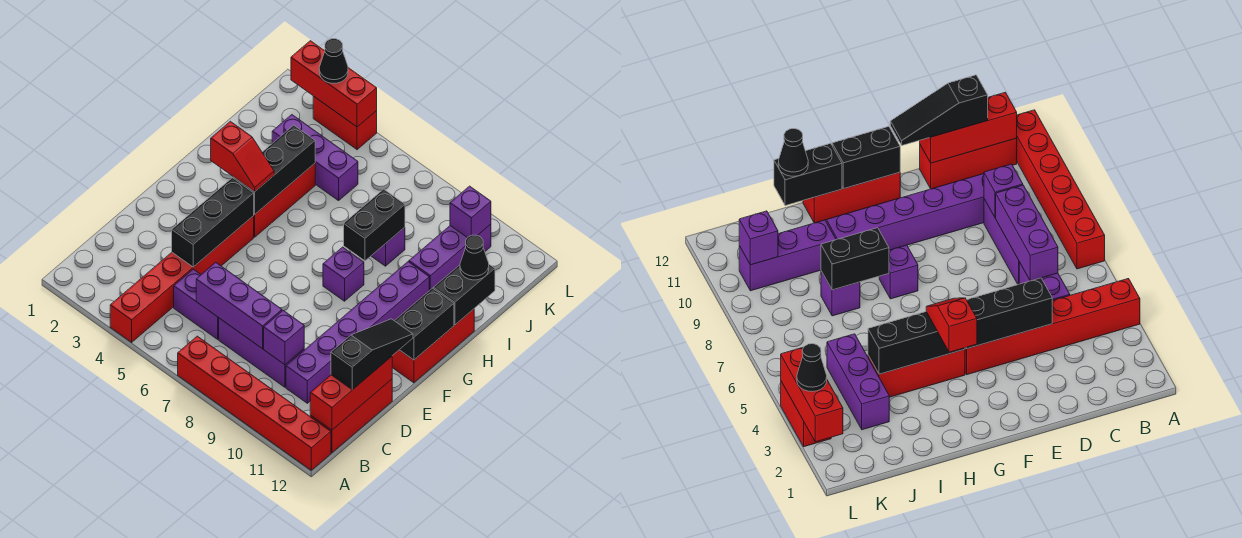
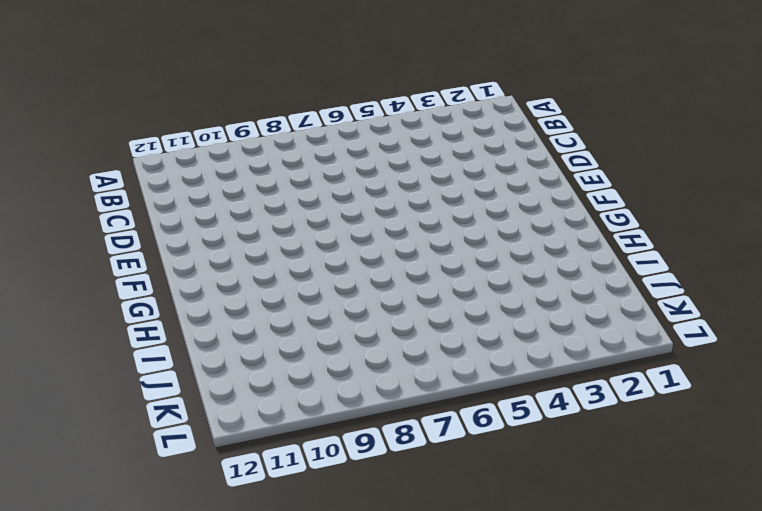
none -> red brick A4:F4 level 1
none -> red brick A7:A12 level 1
none -> red brick B12:D12 level 1

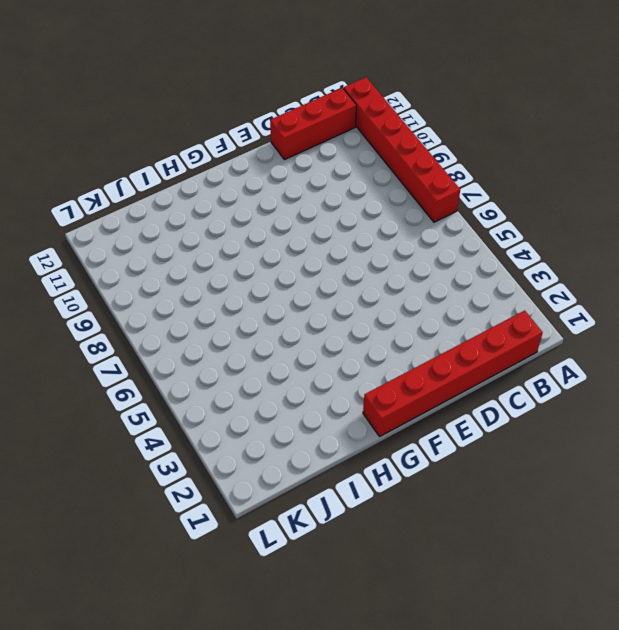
red brick B1:G1 level 1 -> red brick A4:F4 level 1
none -> purple brick C5:C6 level 1
none -> purple brick C7:C9 level 1
none -> purple brick C10:H10 level 1

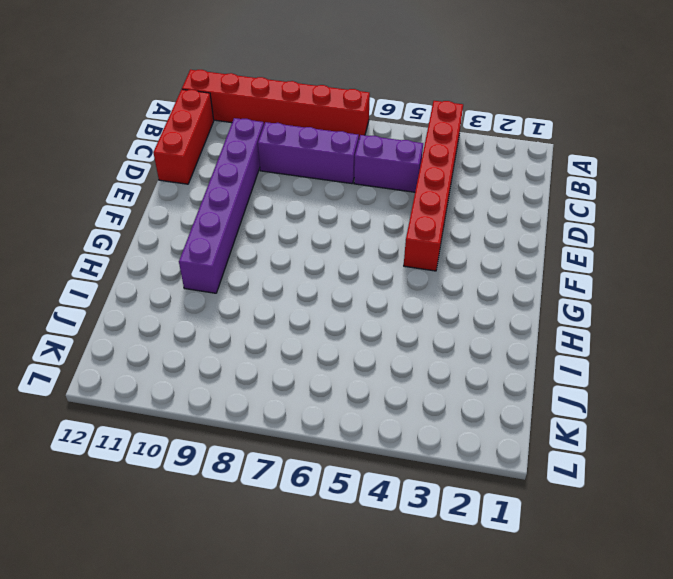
none -> red brick F12:H12 level 1
none -> red brick G4:I4 level 1
none -> purple brick G8 level 1

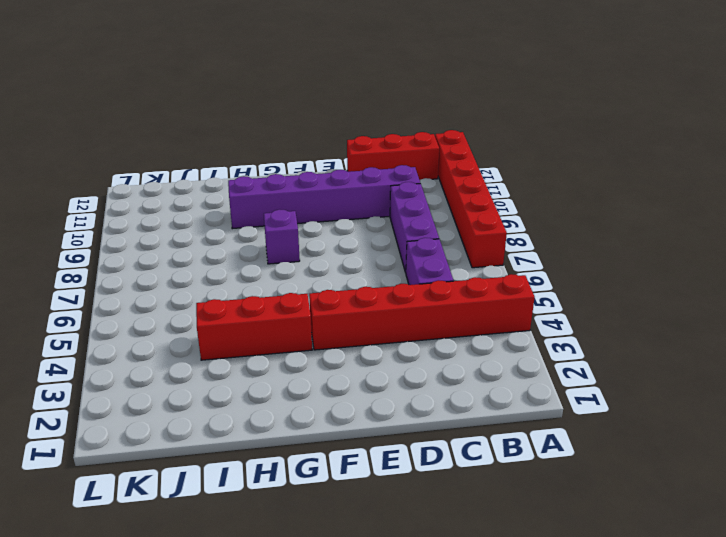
none -> red brick F12:H12 level 1
none -> purple brick I8 level 1
none -> purple brick I10:K10 level 1

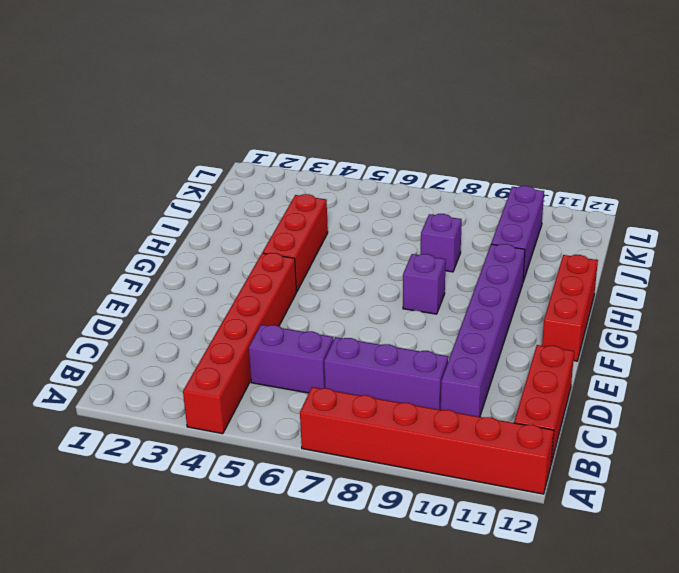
none -> purple brick J3:J5 level 1
none -> red brick L3:L4 level 1
none -> red brick B12:D12 level 2

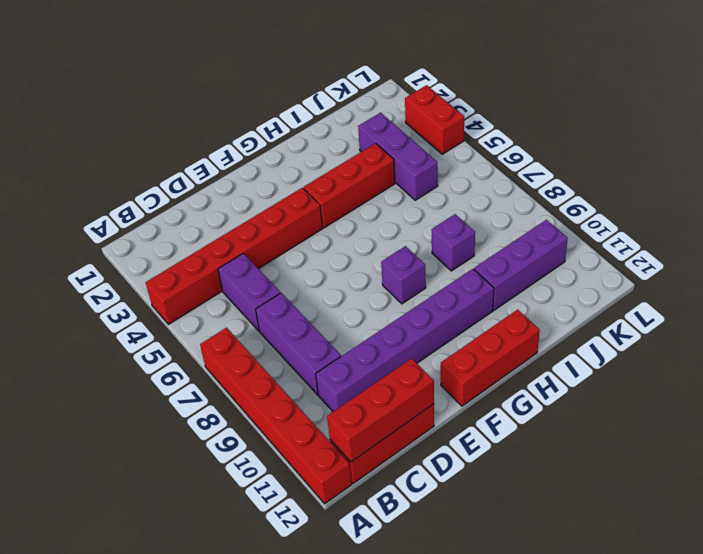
none -> purple brick C6:C8 level 2
none -> purple brick C9 level 2
none -> black brick D4:F4 level 2

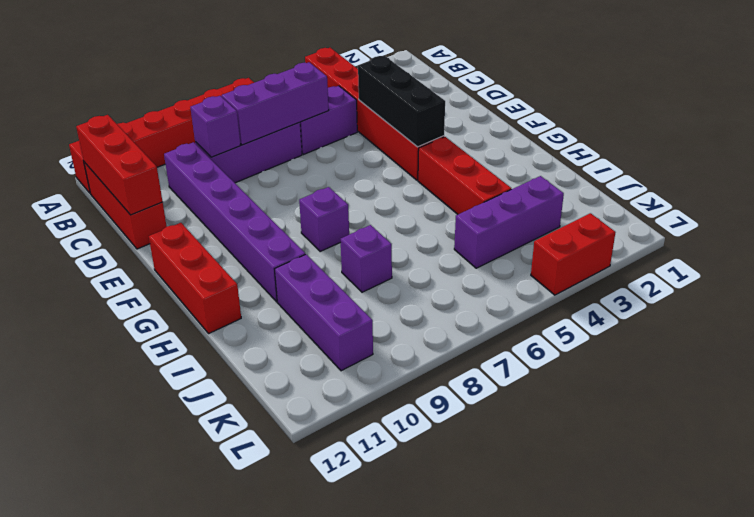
none -> black brick F12:G12 level 2
none -> black brick G4:I4 level 2
none -> black brick H8:I8 level 2

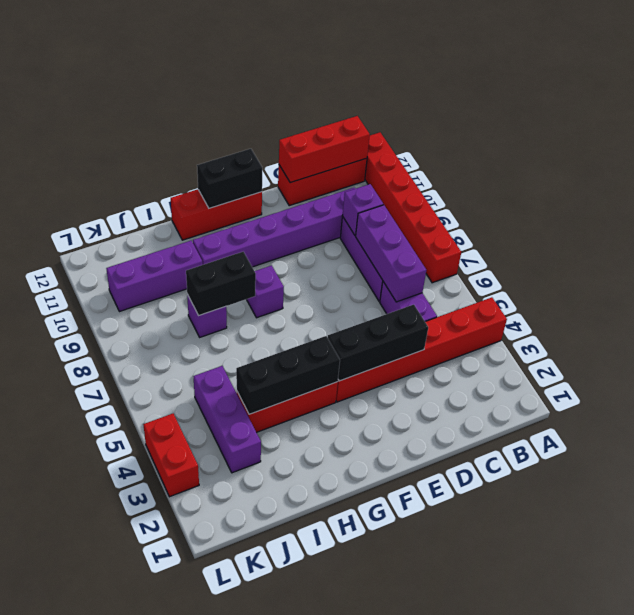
none -> black brick H12:I12 level 2
none -> purple brick K10 level 2
none -> red brick L2:L4 level 2

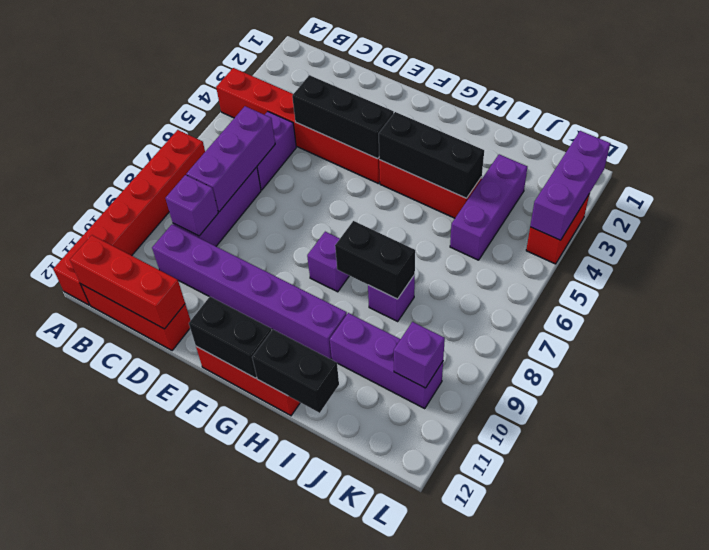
purple brick L2:L4 level 2 -> red brick L2:L4 level 2
none -> black slope C12:E12 level 3 top C
none -> red slope G3:G4 level 3 top 3
none -> black cone I12 level 3

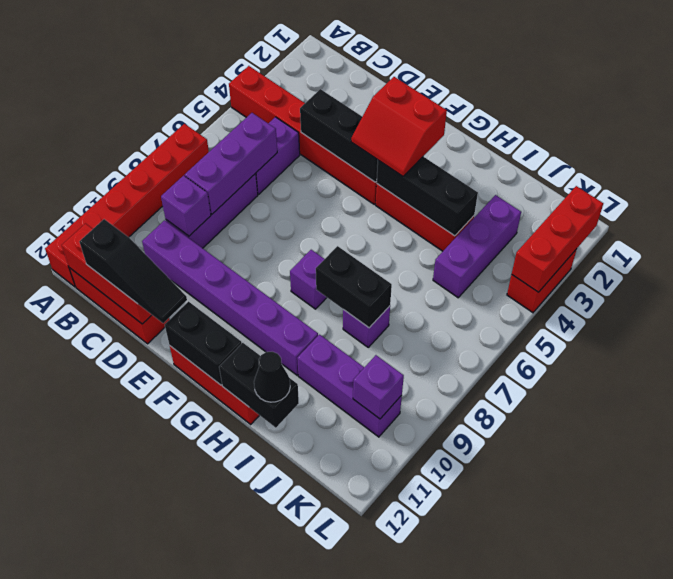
red slope F3:G4 level 3 top 3 -> red slope G3:G4 level 3 top 3
none -> black cone L3 level 3

